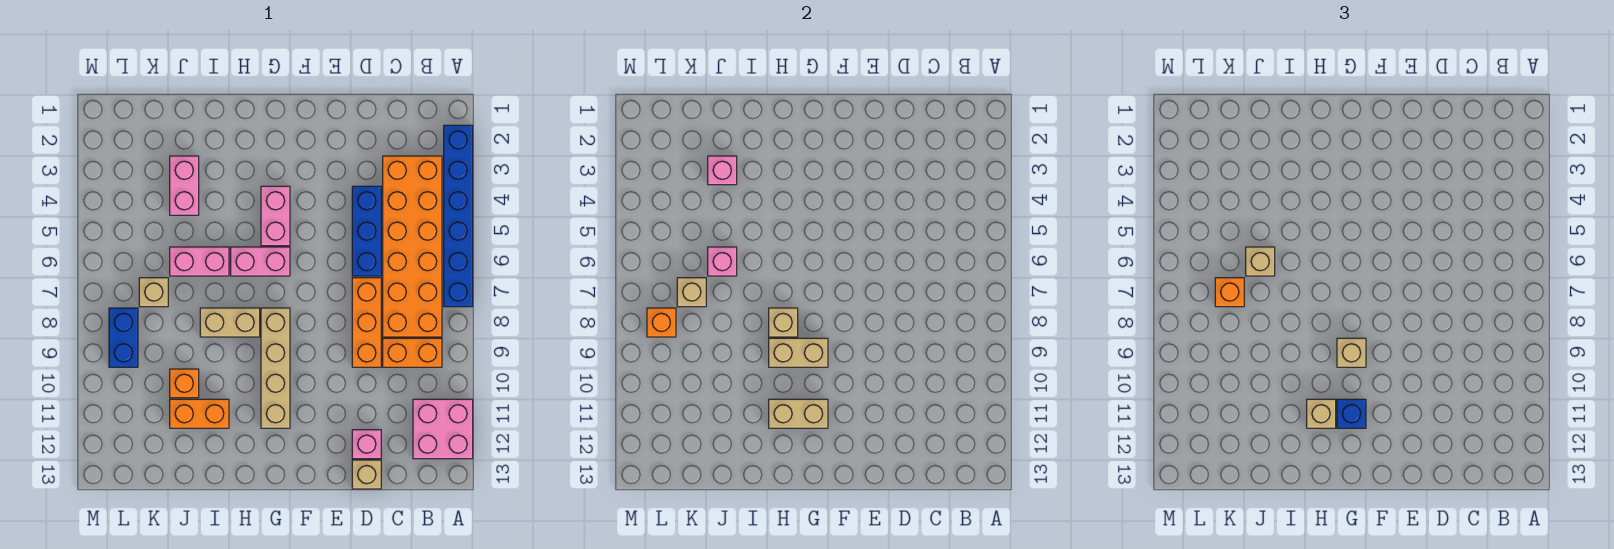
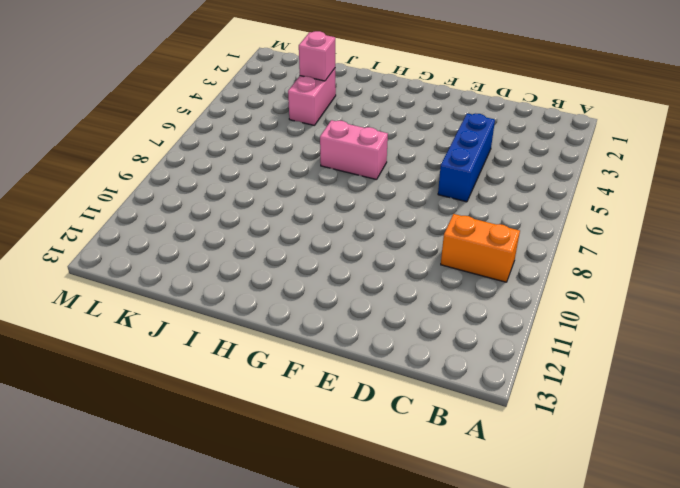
none -> blue brick A2:A7 level 1
none -> pink brick A11:B12 level 1
none -> orange brick B3:C8 level 1
none -> orange brick D7:D9 level 1

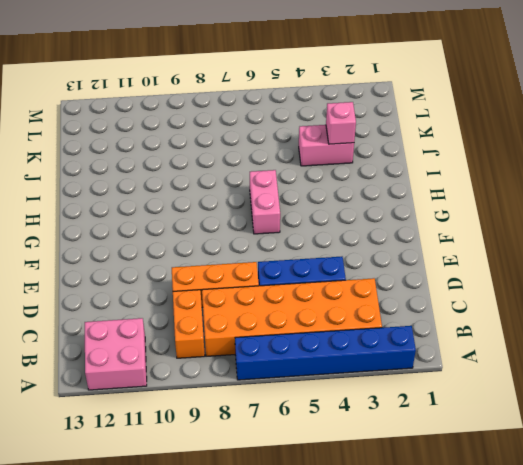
none -> pink brick D12 level 1
none -> tan brick D13 level 1
none -> pink brick G4:G5 level 1
none -> tan brick G8:G11 level 1

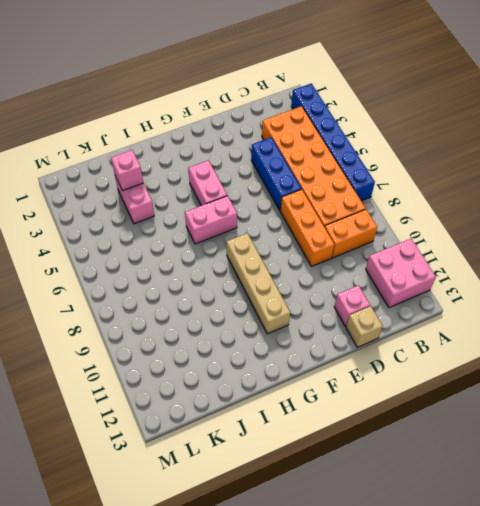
none -> tan brick H8:I8 level 1
none -> pink brick I6:J6 level 1
none -> orange brick I11:J11 level 1
none -> orange brick J10 level 1

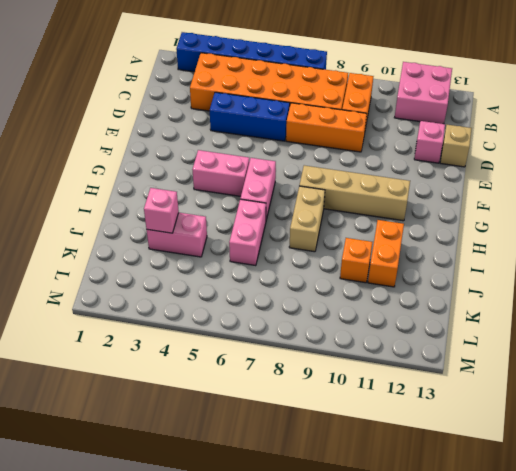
none -> tan brick K7 level 1
none -> blue brick L8:L9 level 1
none -> tan brick G9:H9 level 2
none -> tan brick G11:H11 level 2

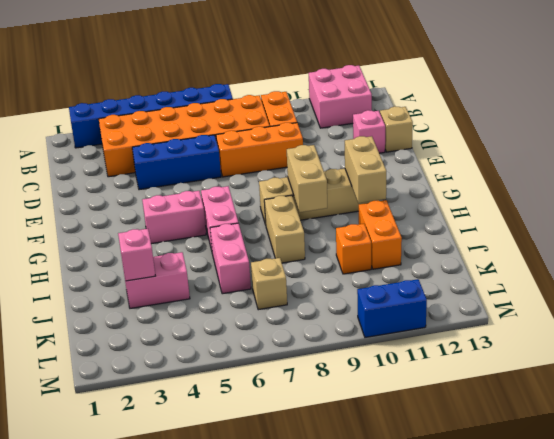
blue brick M10:M11 level 1 -> blue brick L8:L9 level 1
none -> tan brick H8 level 2
none -> pink brick J6 level 2
none -> tan brick K7 level 2
none -> orange brick L8 level 2

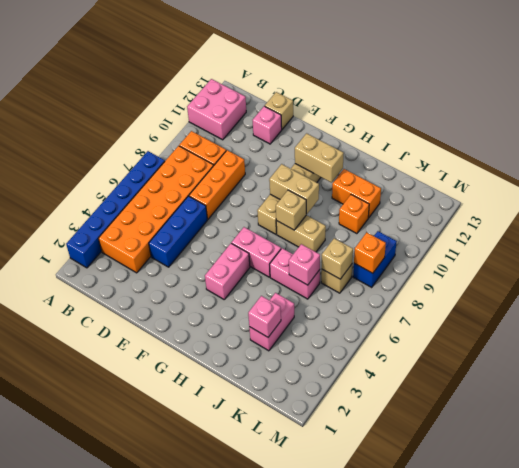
none -> tan brick G9 level 3
none -> blue brick G11 level 3
none -> tan brick H11 level 3
none -> tan brick J6 level 3

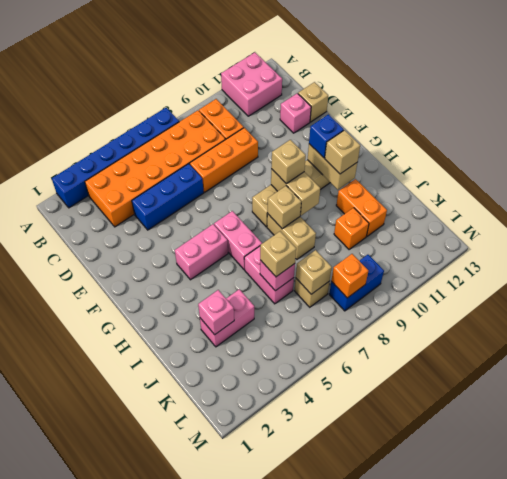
none -> orange brick K7 level 3

